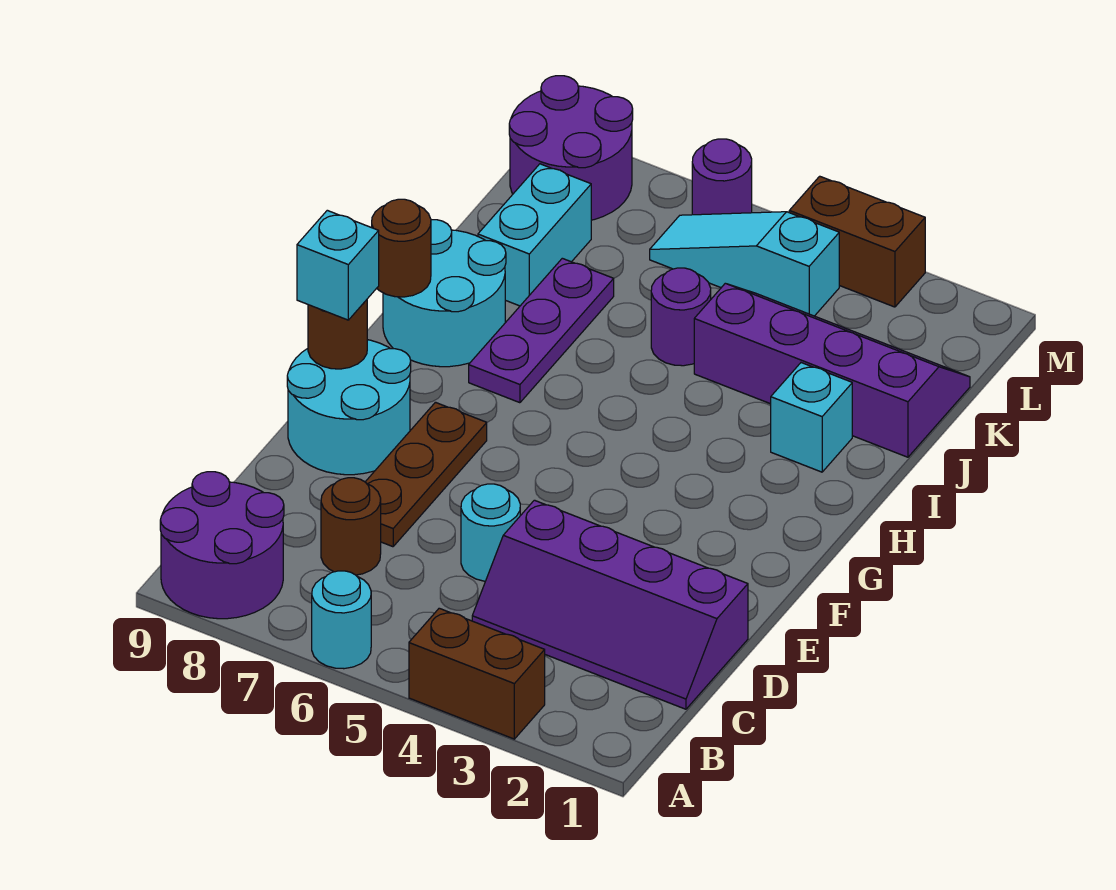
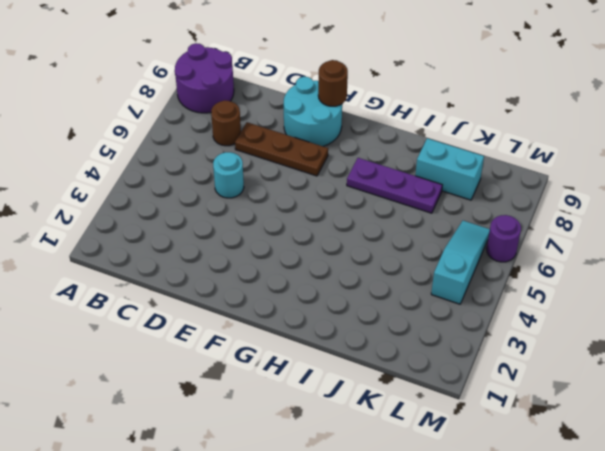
none -> brown brick A3:A4 level 1
none -> cyan round brick A6 level 1
none -> purple slope C1:D4 level 1 top D

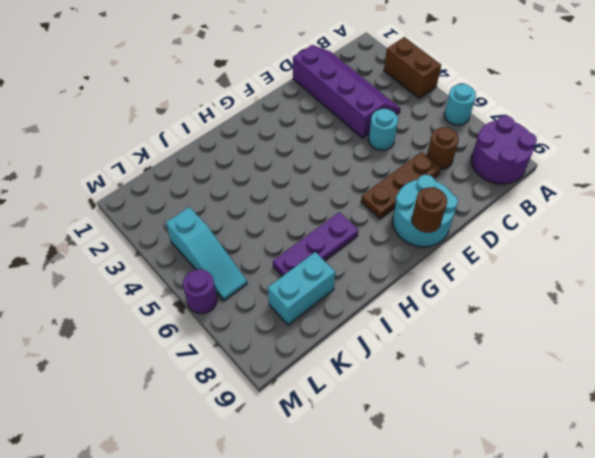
none -> cyan round brick H8:I9 level 1
none -> cyan brick I2 level 1
none -> purple slope J1:K4 level 1 top J

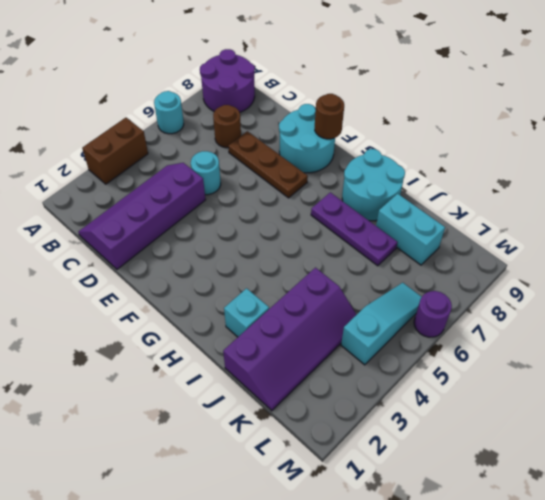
none -> purple round brick J5 level 1
none -> purple round brick L8:M9 level 1
none -> brown brick M3:M4 level 1

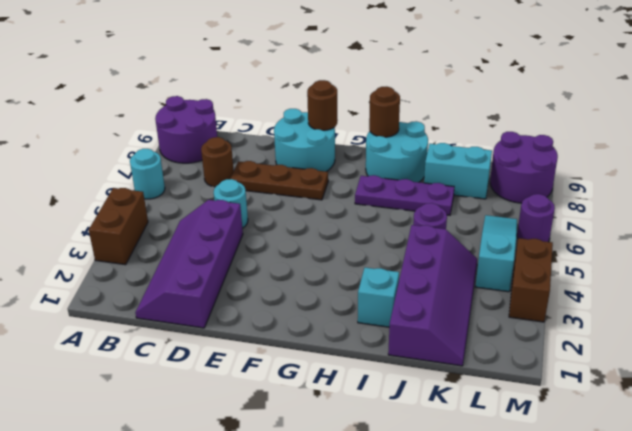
none -> cyan brick F9 level 3

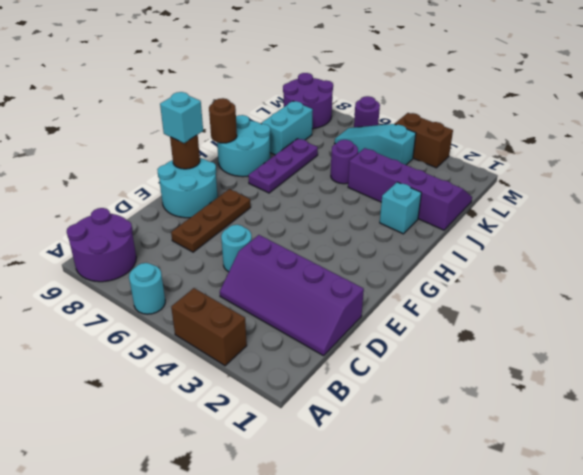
none -> brown round brick C7 level 1

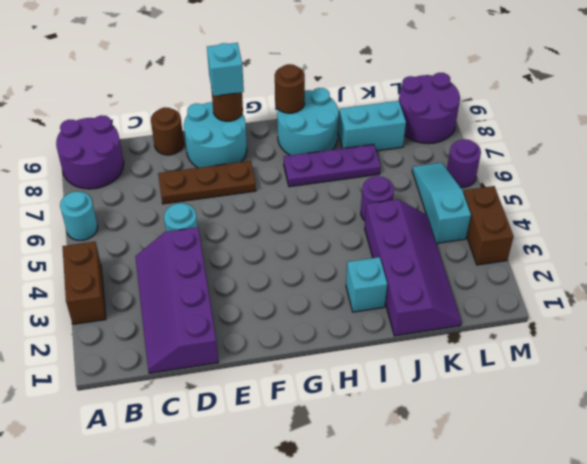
brown round brick D9 level 1 -> brown round brick C7 level 1

